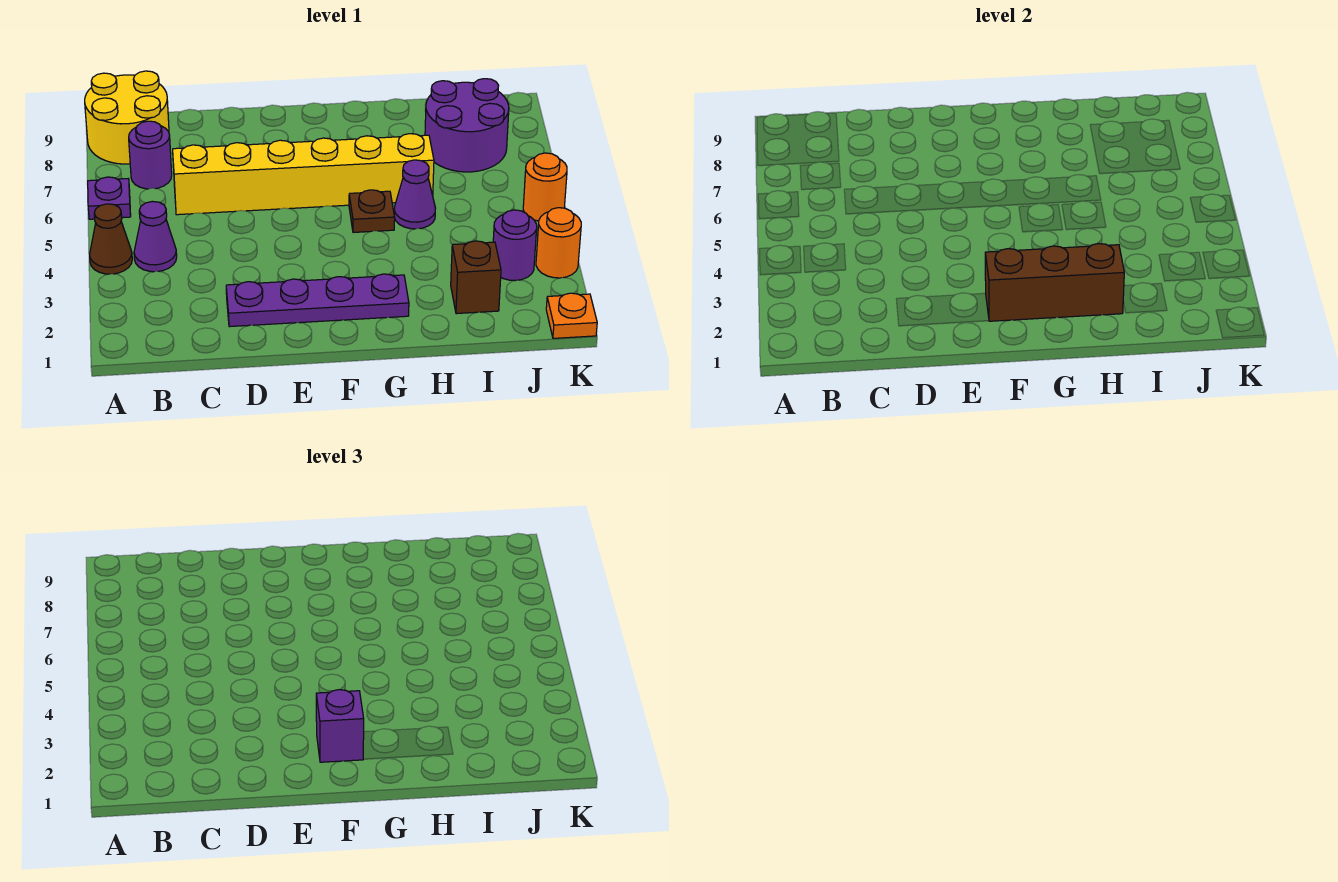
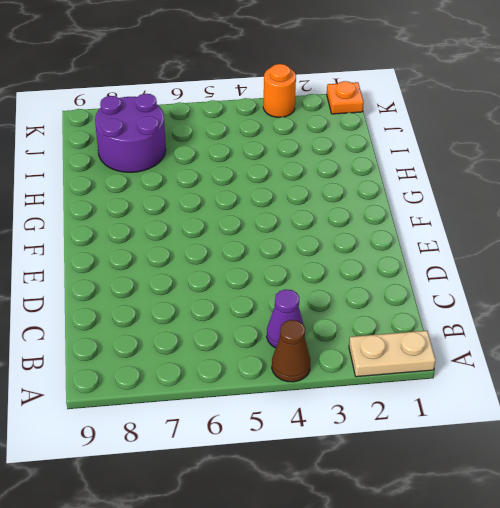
tan plate A1:A2 level 1 -> none
none -> purple plate A6 level 1
none -> yellow round brick A8:B9 level 1
none -> purple round brick B7 level 1

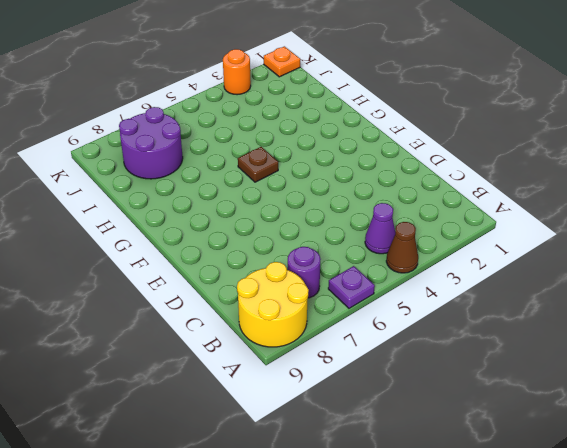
none -> yellow brick C6:H6 level 1
none -> purple plate D2:G2 level 1
none -> purple cone H5 level 1

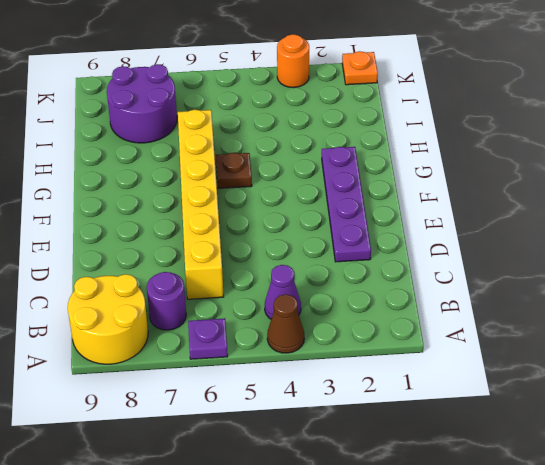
none -> purple cone H5 level 1
none -> brown brick I2 level 1
none -> purple round brick J3 level 1

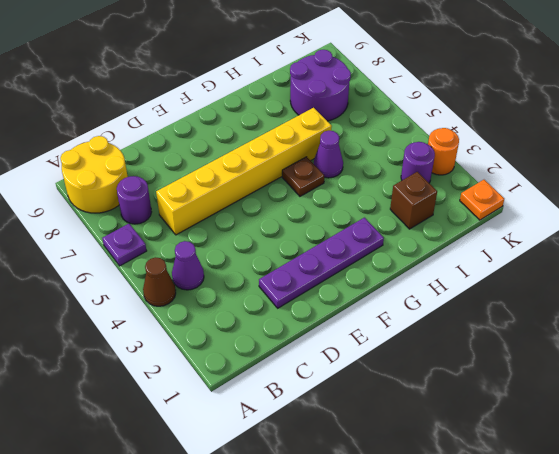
none -> orange round brick K5 level 1
none -> brown brick F2:H2 level 2
none -> purple brick F2 level 3

